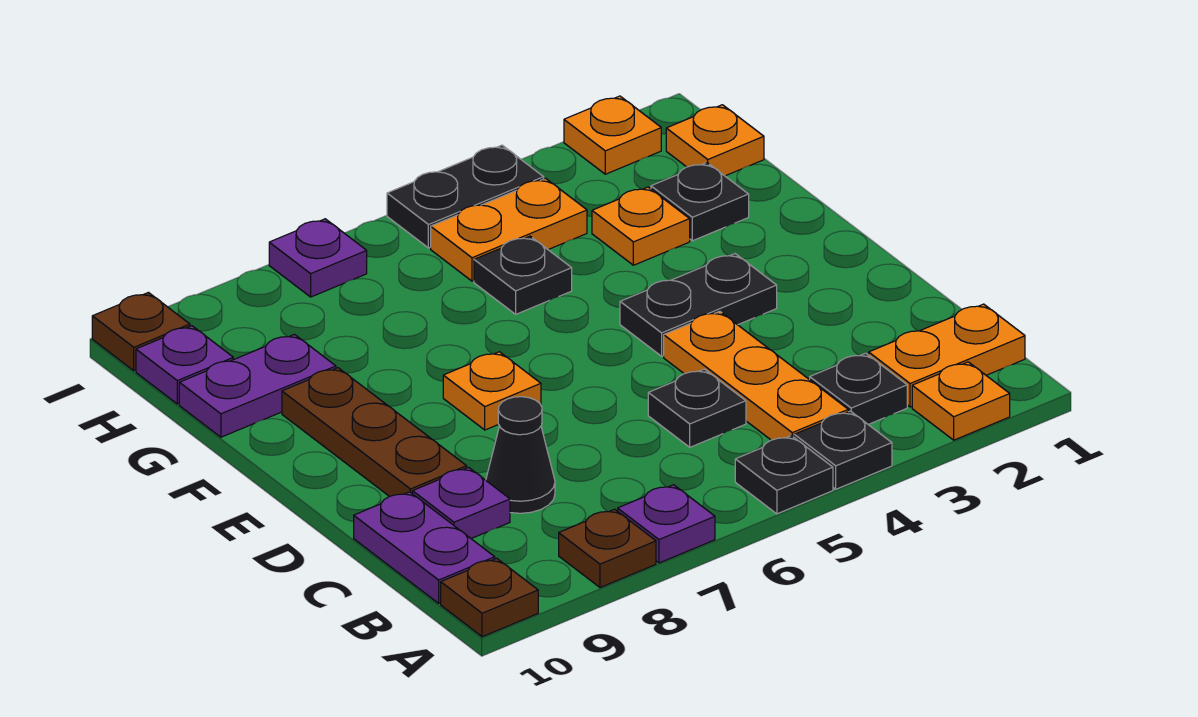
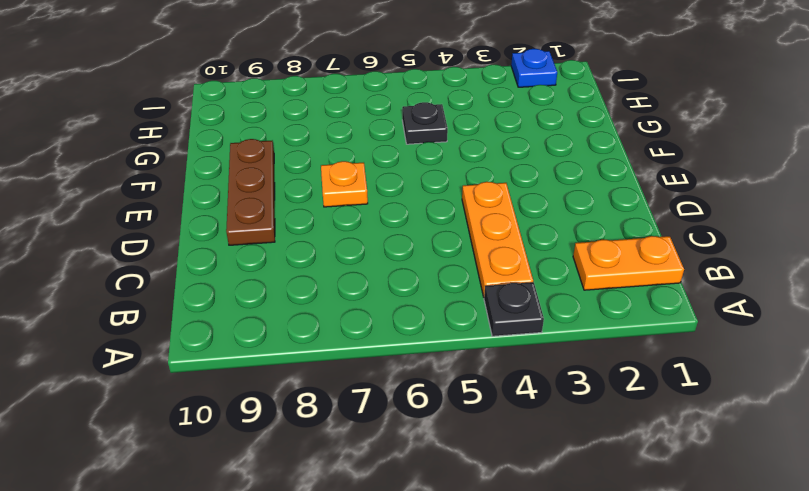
blue plate I2 level 1 -> orange plate I2 level 1
none -> orange plate A2 level 1
none -> black plate A5 level 1
none -> purple plate A7 level 1

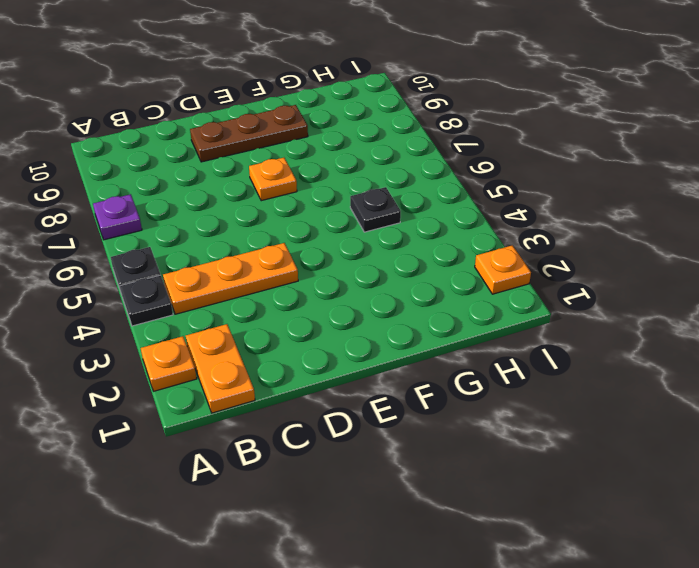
none -> brown plate A8 level 1
none -> brown plate A10 level 1
none -> black plate B3 level 1

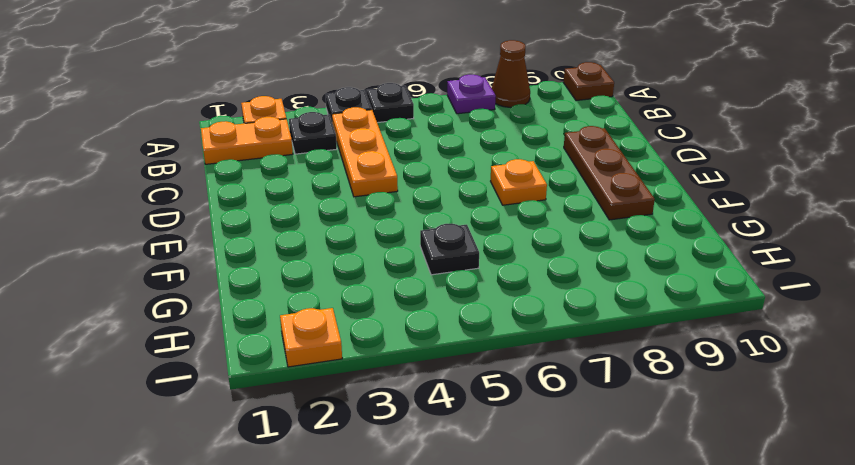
brown cone A8 level 1 -> brown plate A8 level 1
none -> purple plate B10:C10 level 1
none -> black plate C5 level 1
none -> black cone C8 level 1

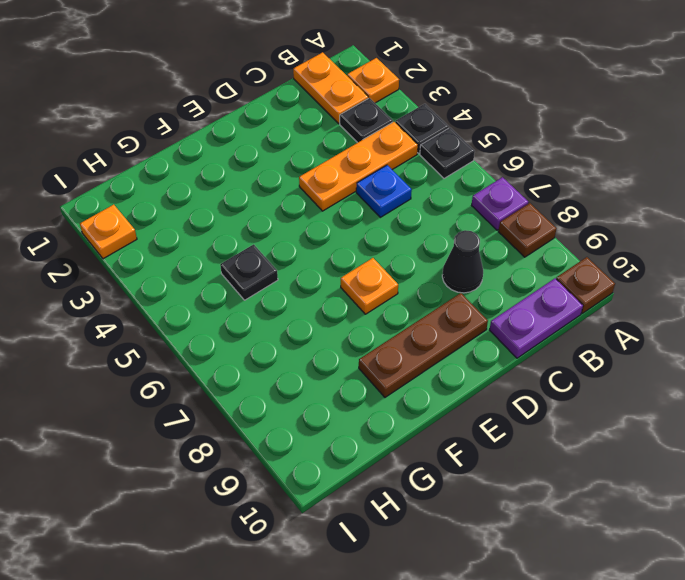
blue plate C5 level 1 -> black plate C5 level 1
none -> purple plate C9 level 1
none -> black plate E3:E4 level 1
none -> black plate G2 level 1

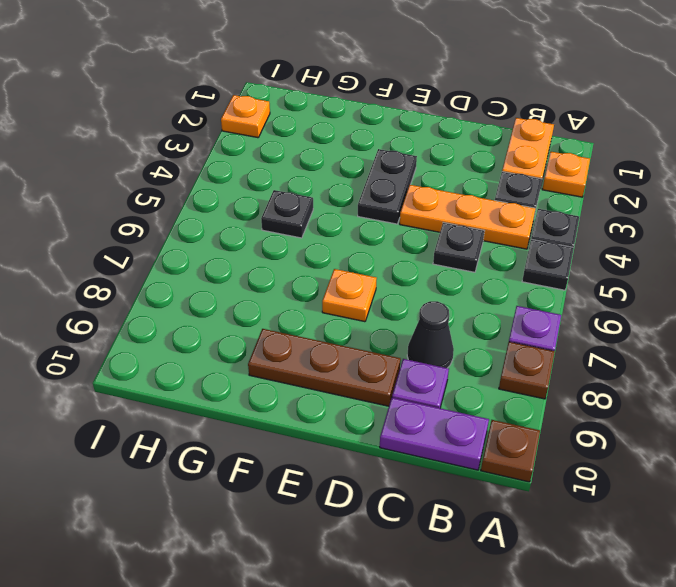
none -> black plate G2 level 1
none -> orange plate G3 level 1
none -> purple plate G9:G10 level 1

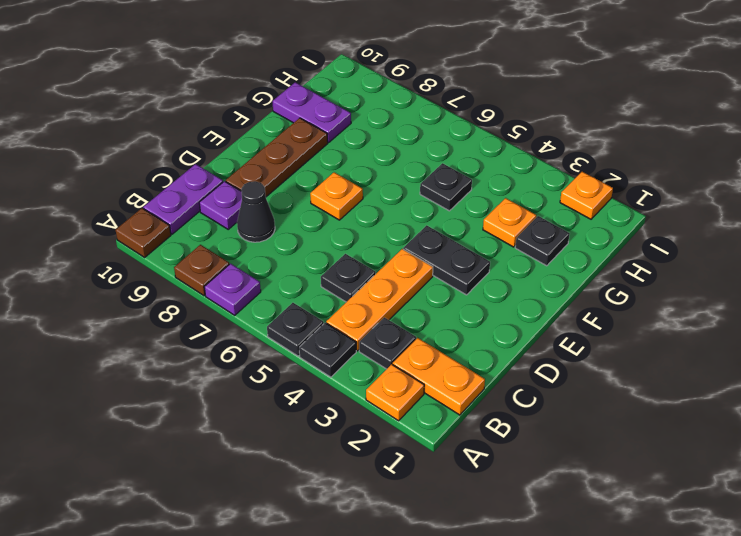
none -> orange plate H1 level 1
none -> orange plate H4:H5 level 1
none -> purple plate H10 level 1

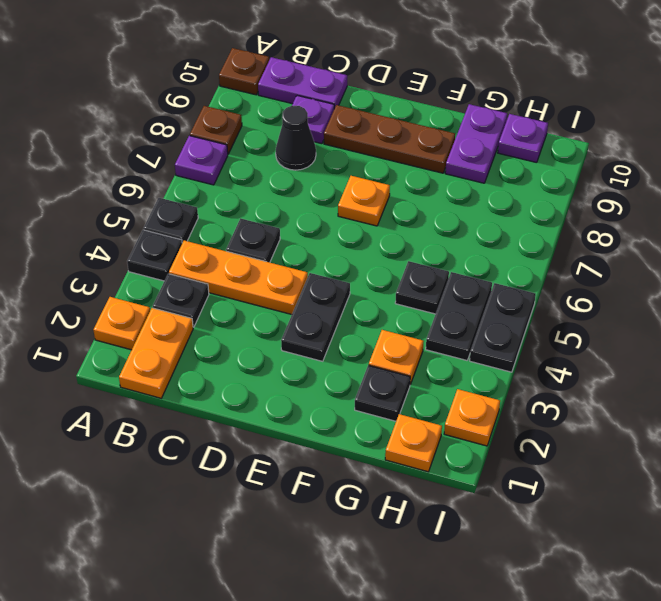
black plate H4:H5 level 1 -> orange plate H4:H5 level 1
none -> purple plate I7 level 1
none -> brown plate I10 level 1

